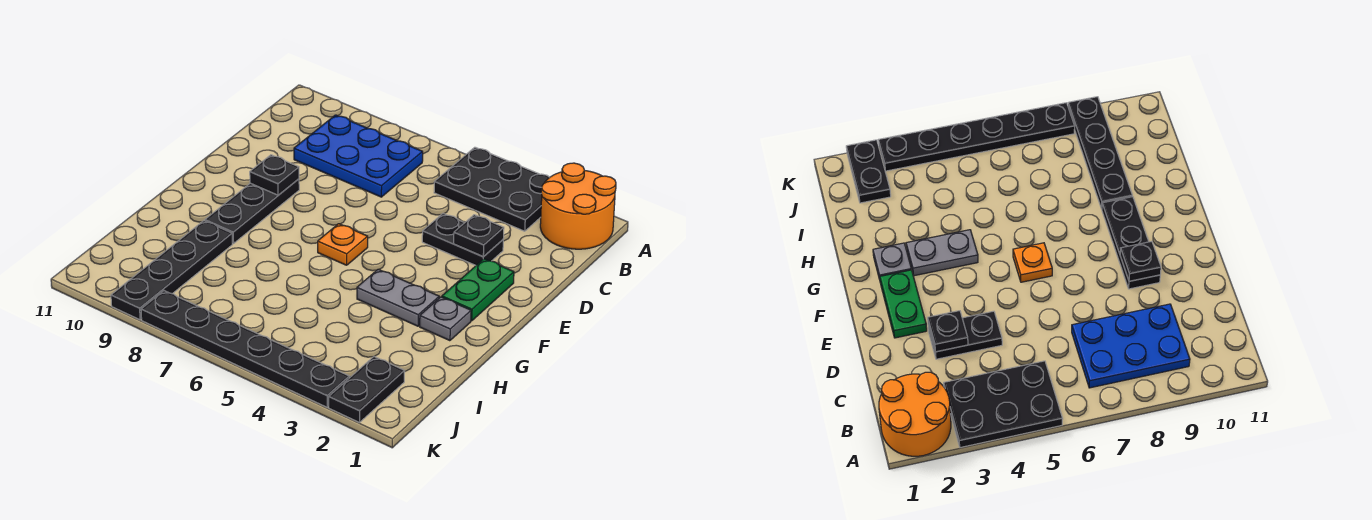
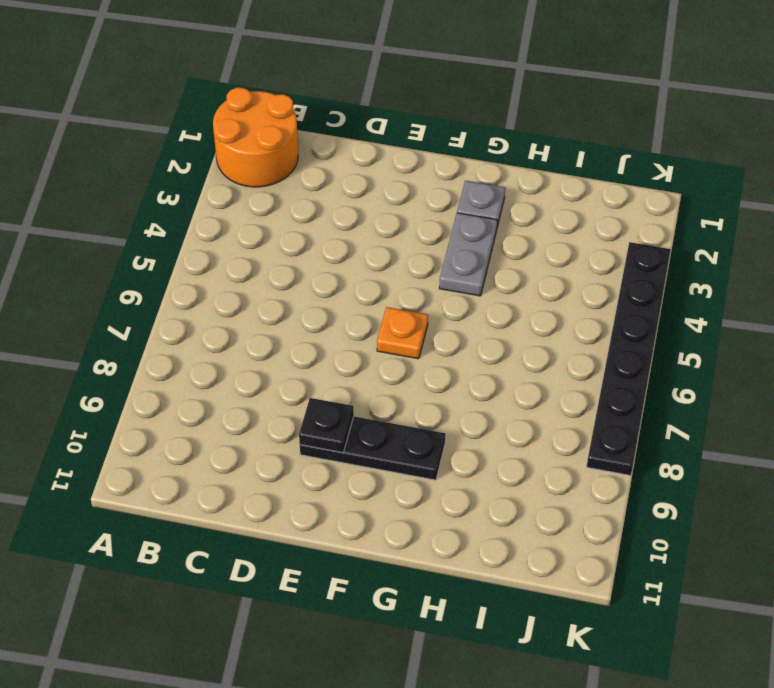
none -> black plate A3:B5 level 1
none -> blue plate B7:C9 level 1
none -> black plate D3:D4 level 1

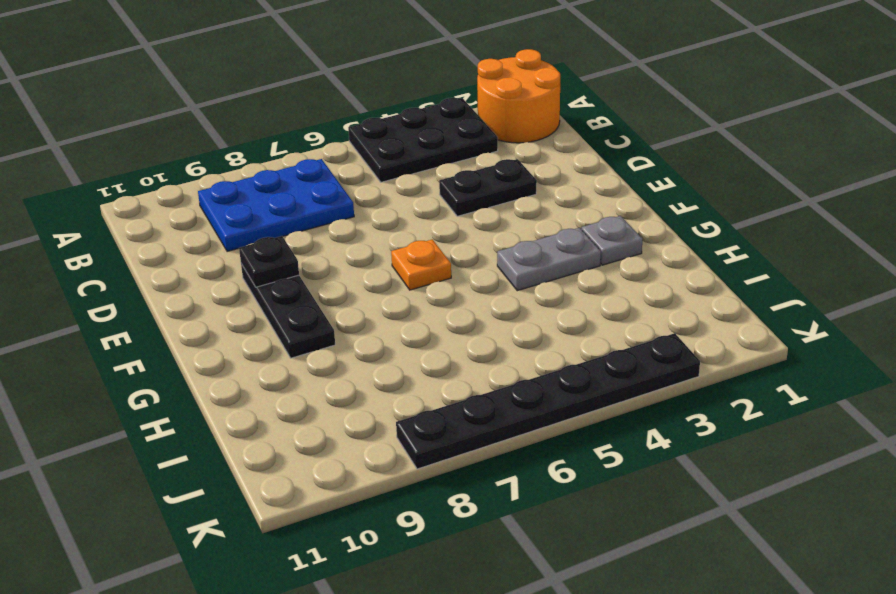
none -> green plate E2:F2 level 1
none -> black plate H9:K9 level 1
none -> black plate J2:K2 level 1

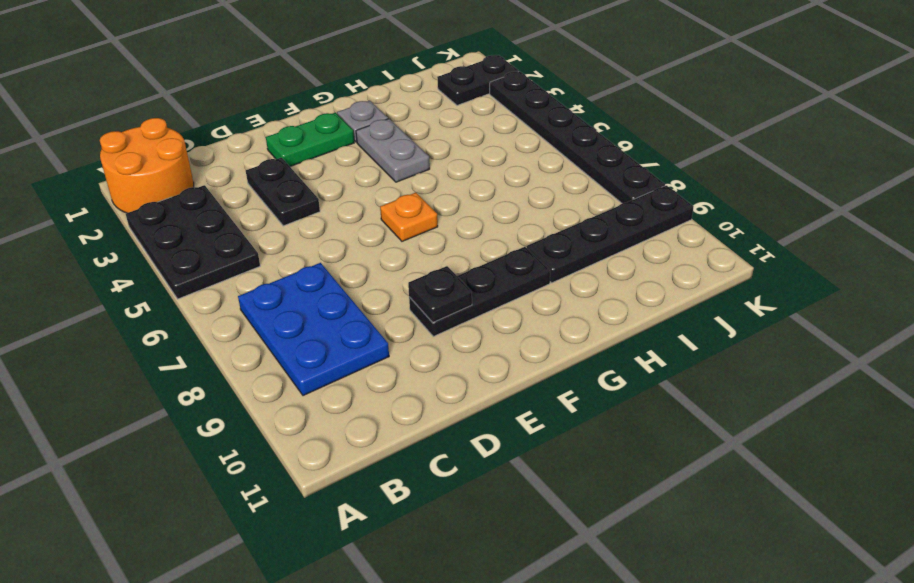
none -> black plate D3 level 2

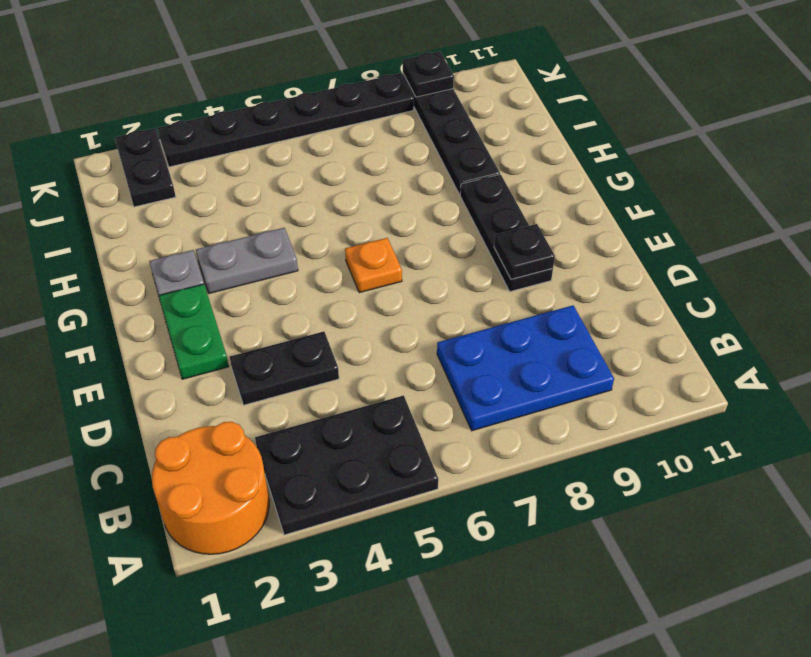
black plate K9 level 2 -> black plate D3 level 2

